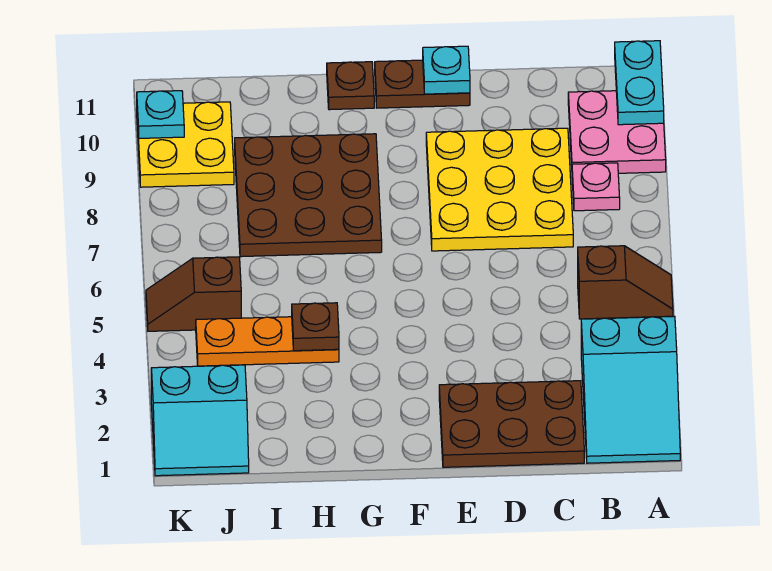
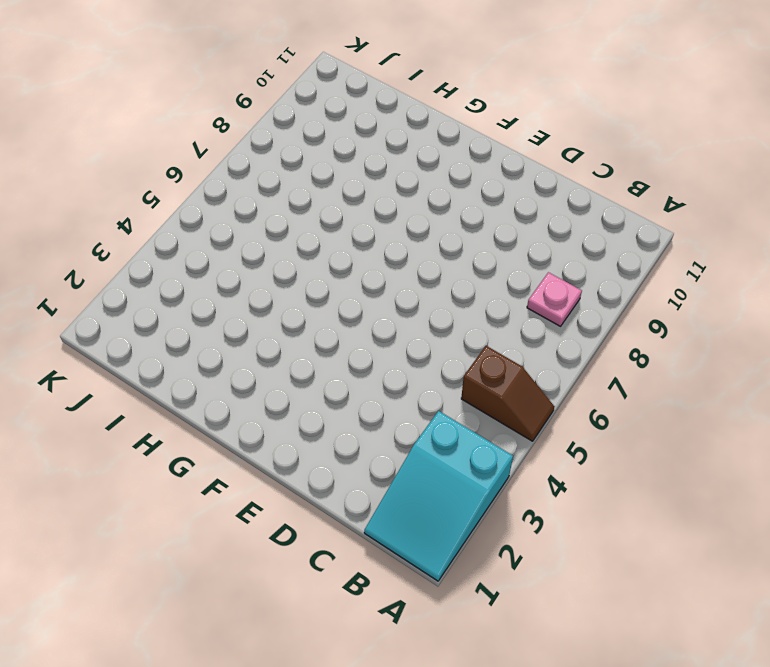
none -> pink plate A9:B10 level 1
none -> brown plate C1:E2 level 1
none -> yellow plate C7:E9 level 1

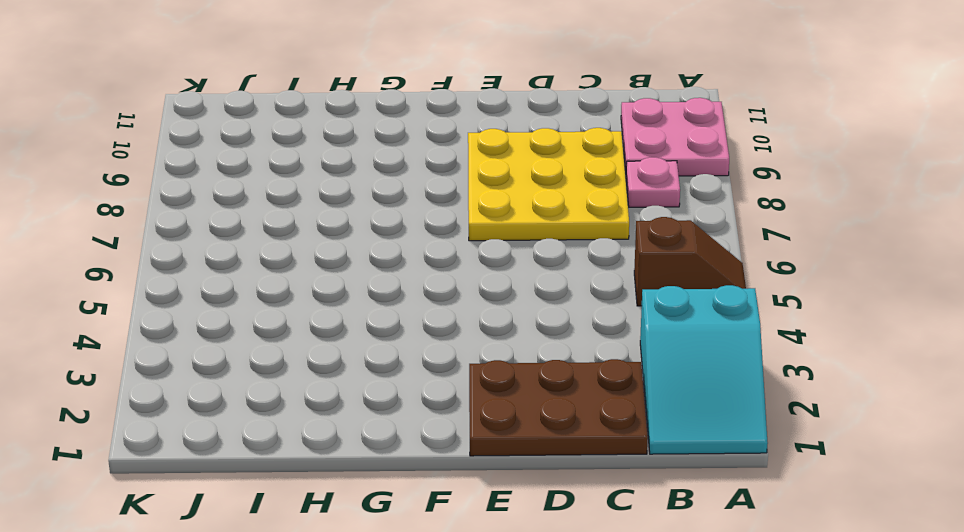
none -> brown plate E11:F11 level 1
none -> brown plate G7:I9 level 1
none -> brown plate G11 level 1

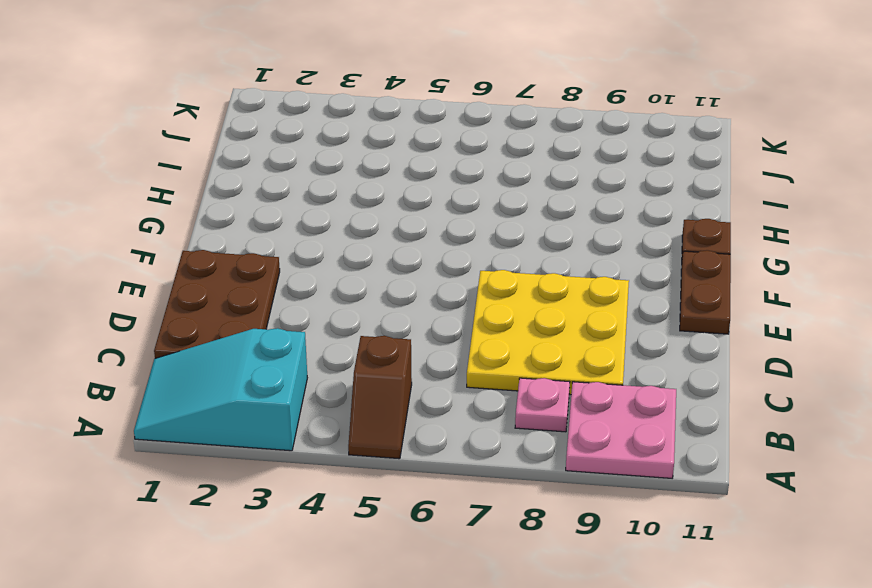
none -> brown plate G7:I9 level 1
none -> orange plate H4:J4 level 1
none -> cyan slope J1:K2 level 1 top 2

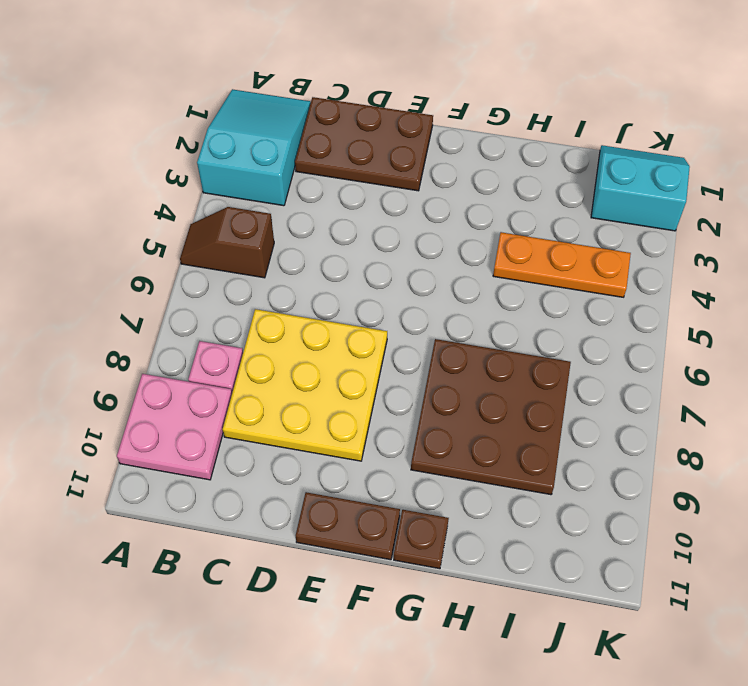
none -> brown slope J5:K5 level 1 top J
none -> yellow plate J9:K10 level 1
none -> cyan plate A10:A11 level 2

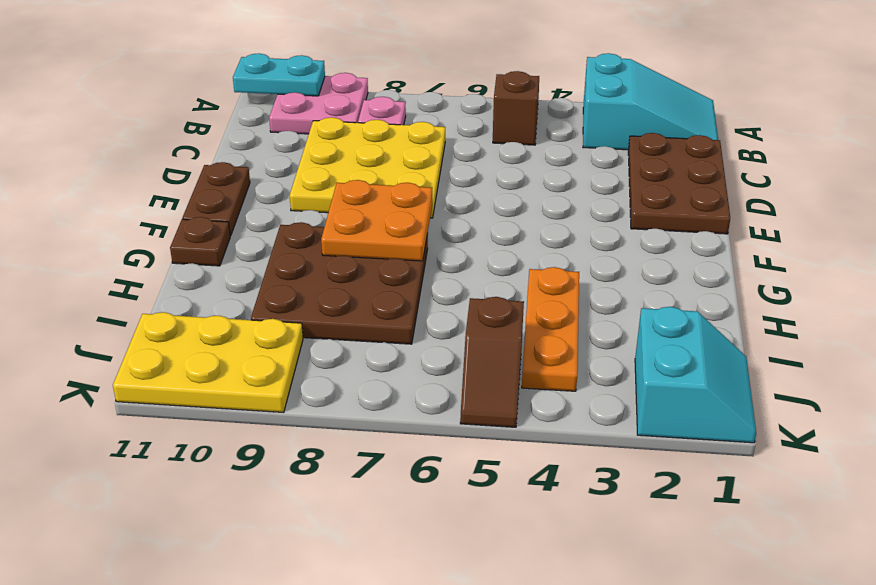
orange plate F7:G8 level 2 -> none
yellow plate J9:K11 level 1 -> yellow plate J9:K10 level 1
none -> cyan plate E11 level 2
none -> brown plate H4 level 2
none -> cyan plate K10 level 2

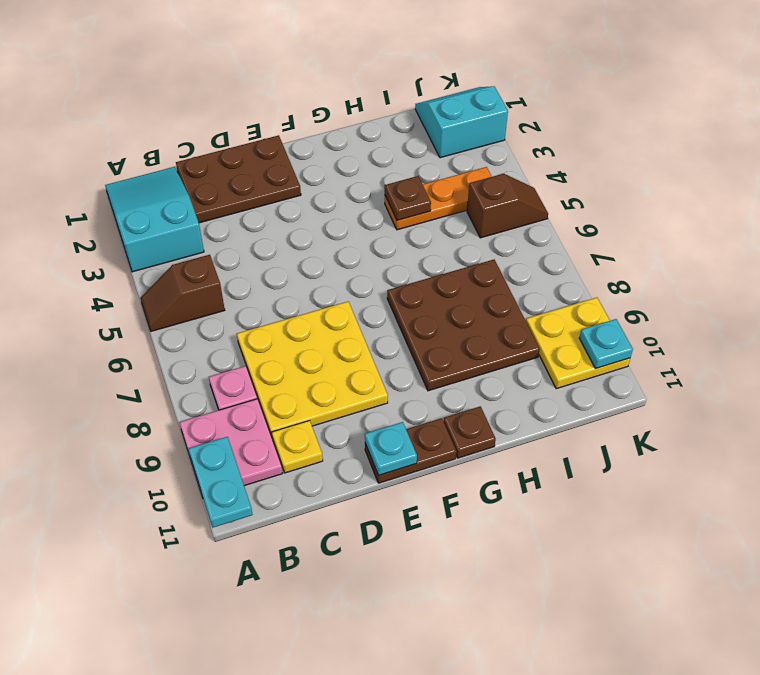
yellow plate C10 level 1 -> none

